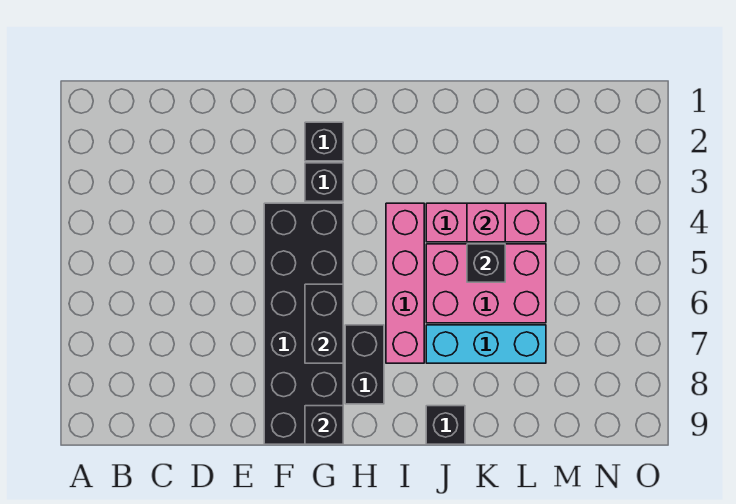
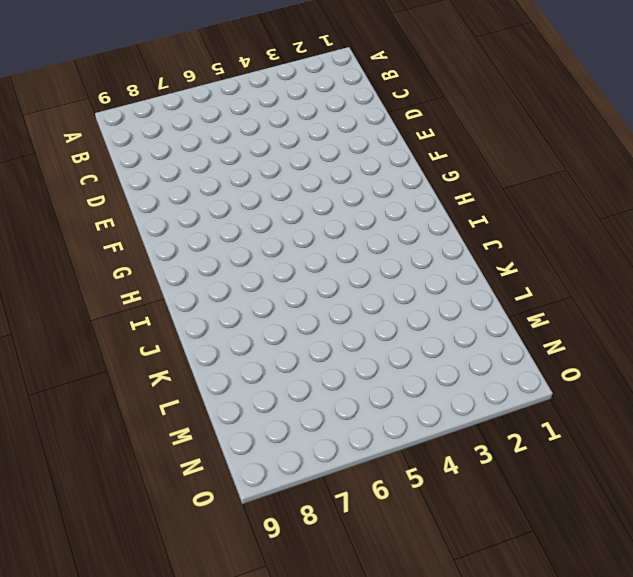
none -> black brick F4:G9 level 1
none -> black brick G2 level 1
none -> black brick G3 level 1

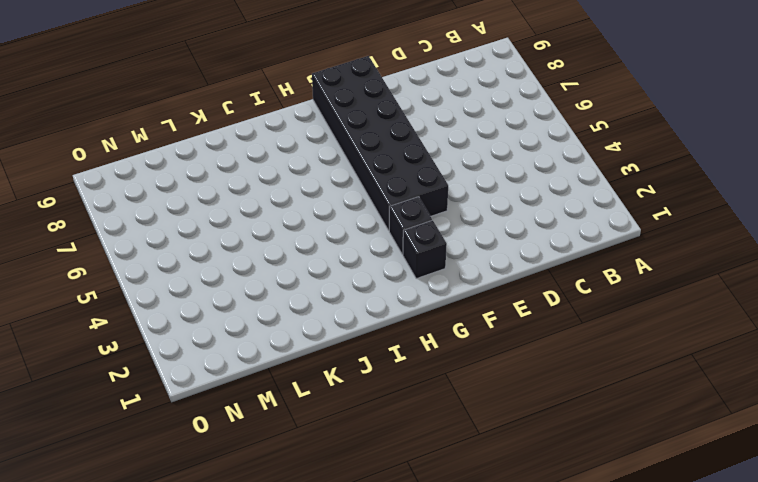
none -> black brick H7:H8 level 1
none -> pink brick I4:I7 level 1
none -> pink brick J4:L4 level 1

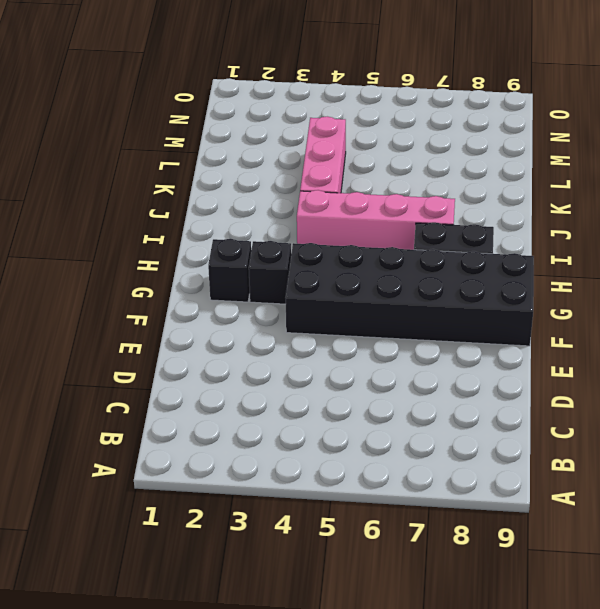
none -> pink brick J5:L6 level 1
none -> cyan brick J7:L7 level 1
none -> black brick J9 level 1

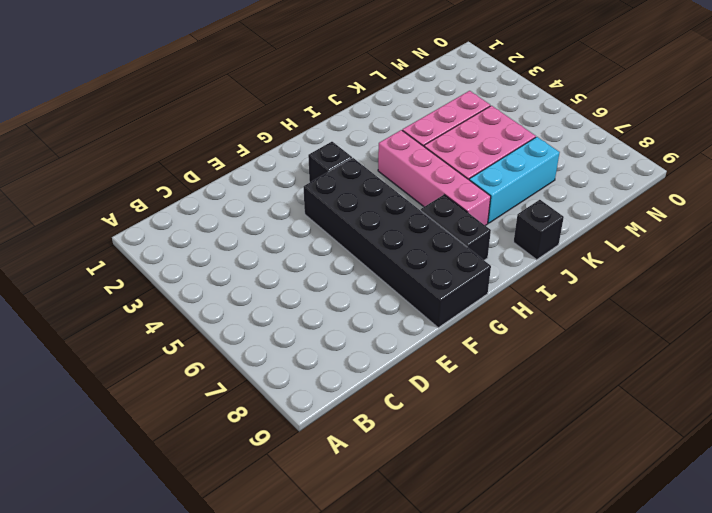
none -> black brick G2 level 1
none -> black brick G6:G7 level 2
none -> black brick G9 level 2

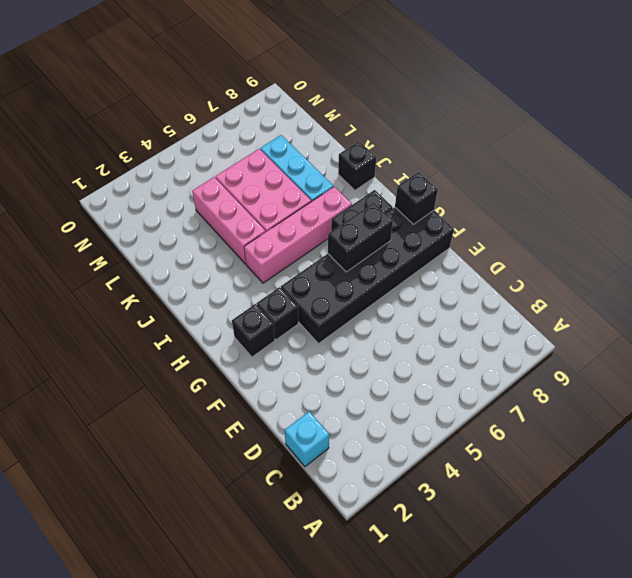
cyan brick C1 level 1 -> none
none -> pink brick K4 level 2
none -> black brick K5 level 2

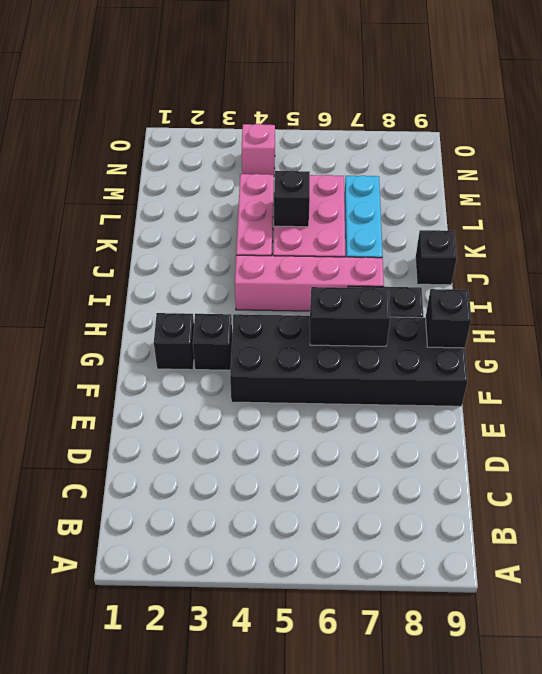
pink brick N4 level 1 -> pink brick K4 level 2

